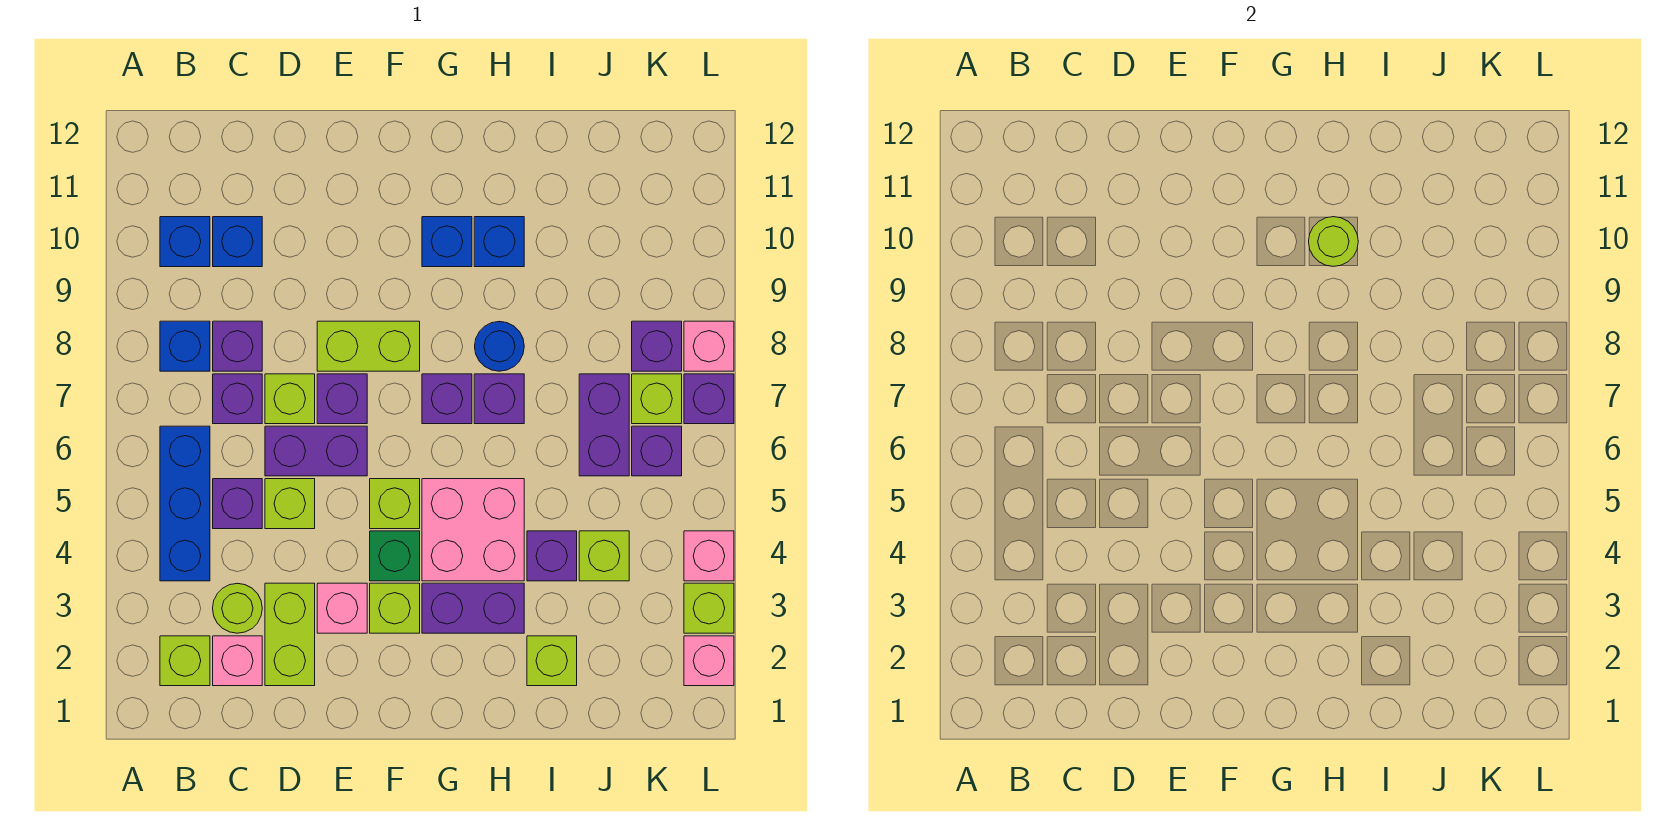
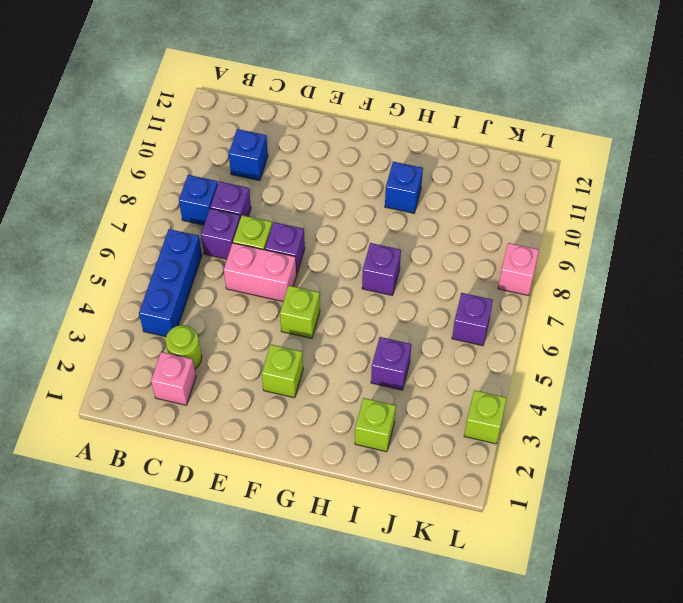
pink brick D6:E6 level 1 -> purple brick D6:E6 level 1
none -> lime brick B2 level 1
none -> blue brick B10 level 1
none -> purple brick C5 level 1
none -> lime brick D2:D3 level 1

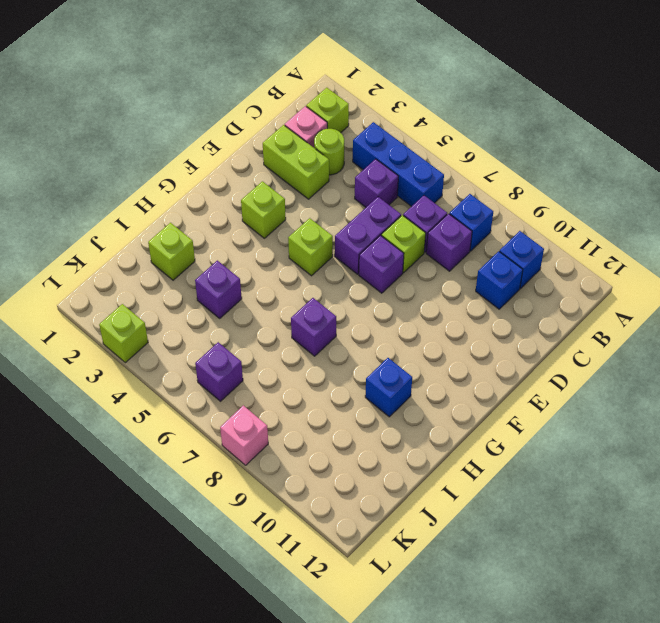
none -> lime brick D5 level 1
none -> pink brick E3 level 1
none -> lime brick E8:F8 level 1
none -> green brick F4 level 1

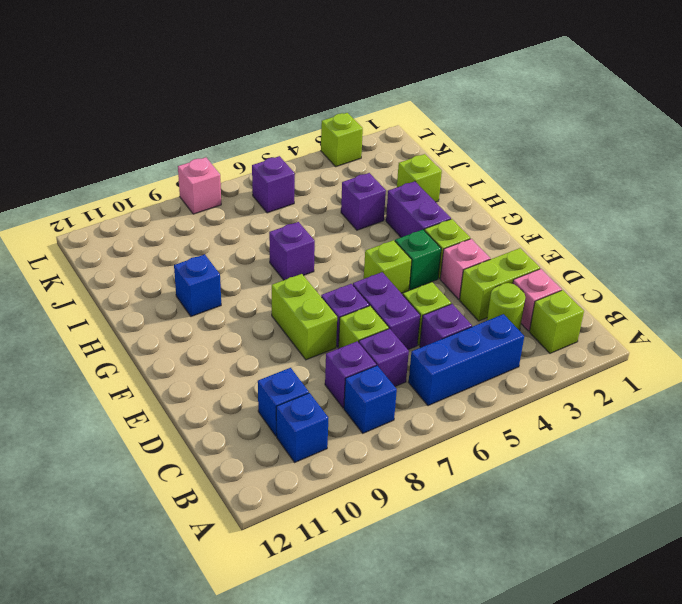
none -> pink brick G4:H5 level 1
none -> purple brick G7 level 1
none -> blue brick G10 level 1
none -> blue round brick H8 level 1

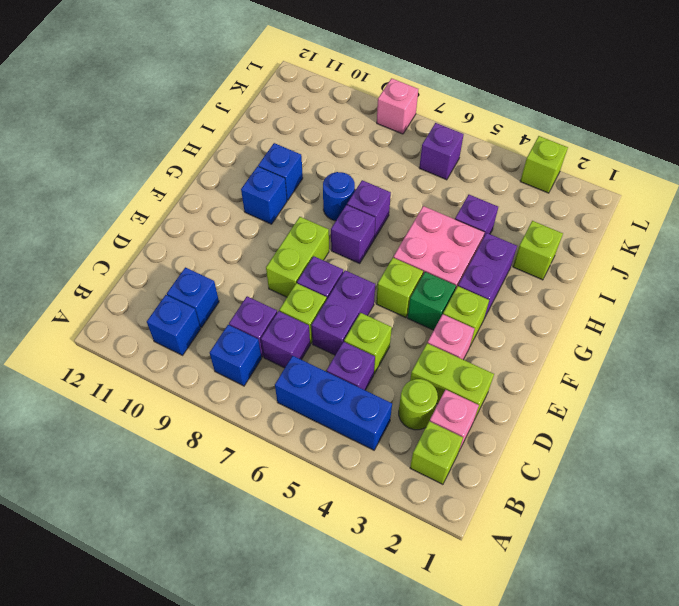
none -> lime brick J4 level 1
none -> purple brick J6:J7 level 1
none -> lime brick K7 level 1
none -> purple brick K8 level 1

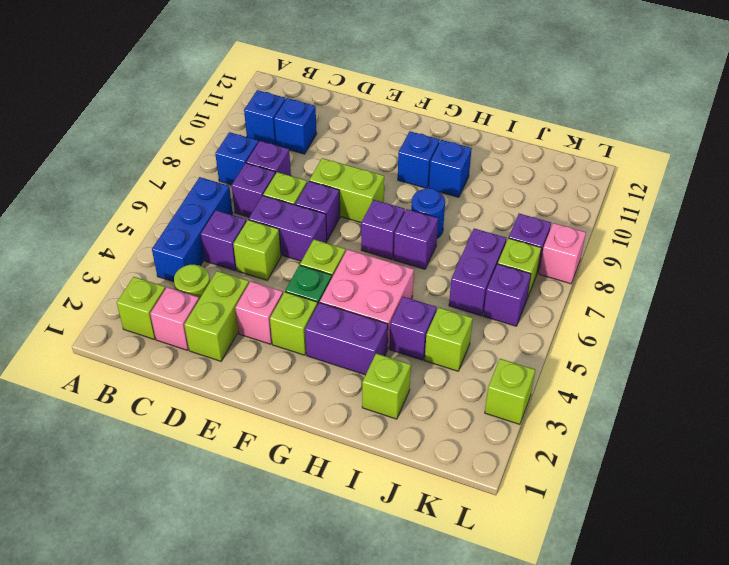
none -> pink brick L2 level 1
none -> pink brick L4 level 1
none -> purple brick L7 level 1
none -> lime round brick H10 level 2

